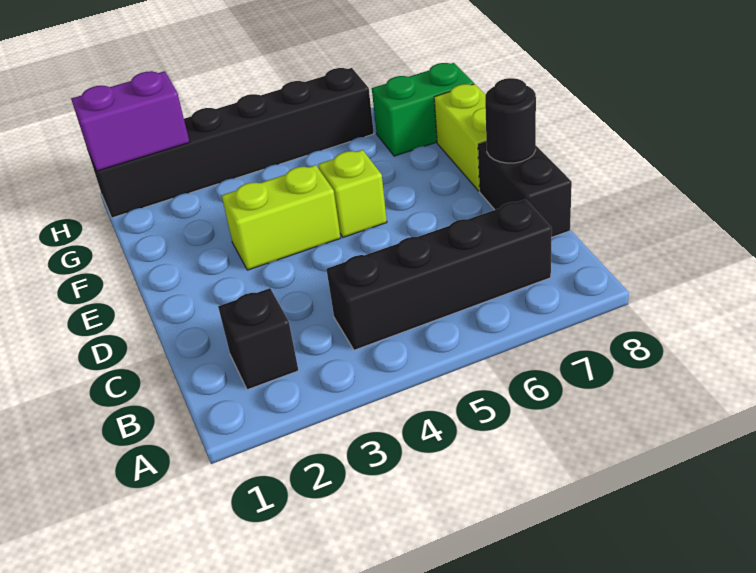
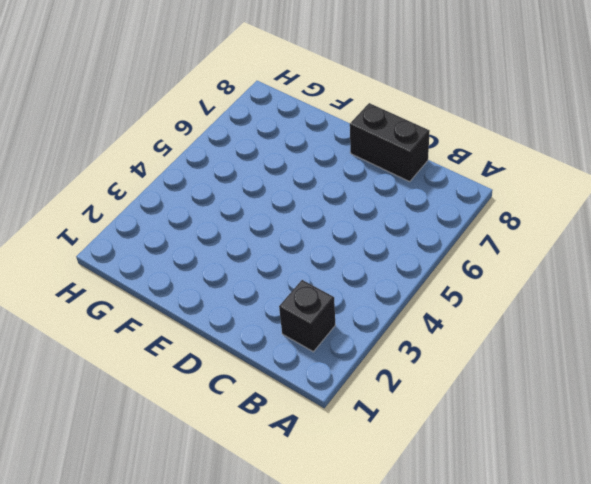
none -> black brick B4:B7 level 1
none -> lime brick E3:E4 level 1

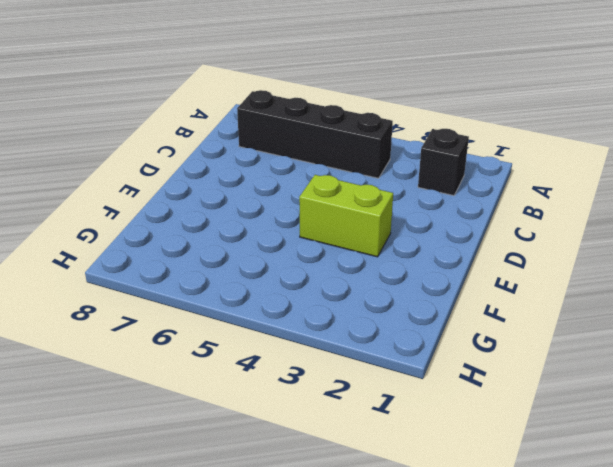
none -> black brick C8:D8 level 1
none -> lime brick E5 level 1

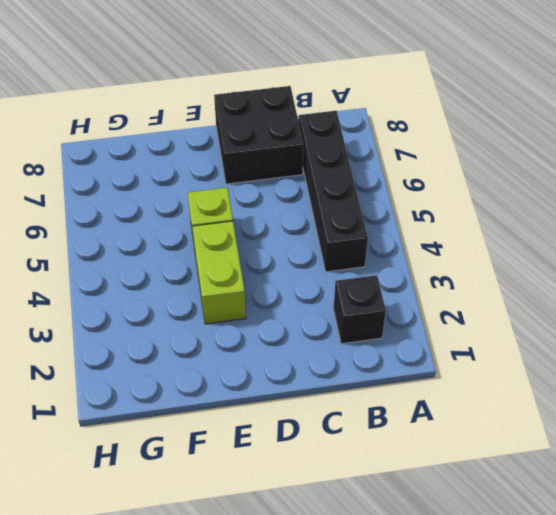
black brick C7:D8 level 1 -> black brick C8:D8 level 1
none -> lime brick E8:F8 level 1
none -> green brick G7:G8 level 1

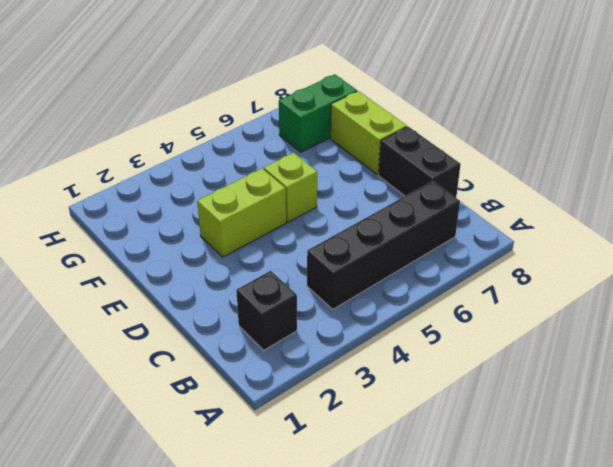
none -> black brick H1:H6 level 1
none -> black round brick D8 level 2

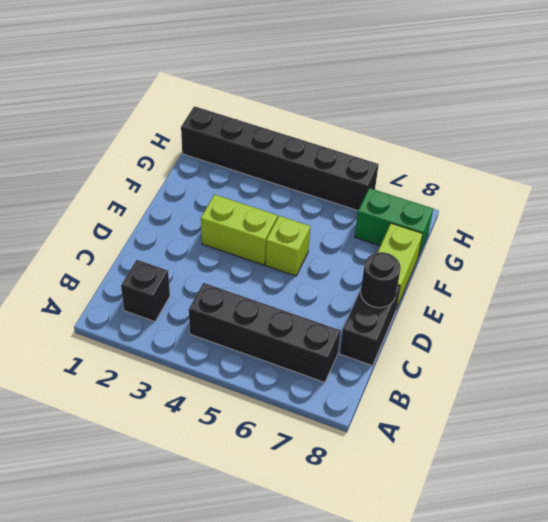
none -> purple brick H1:H2 level 2

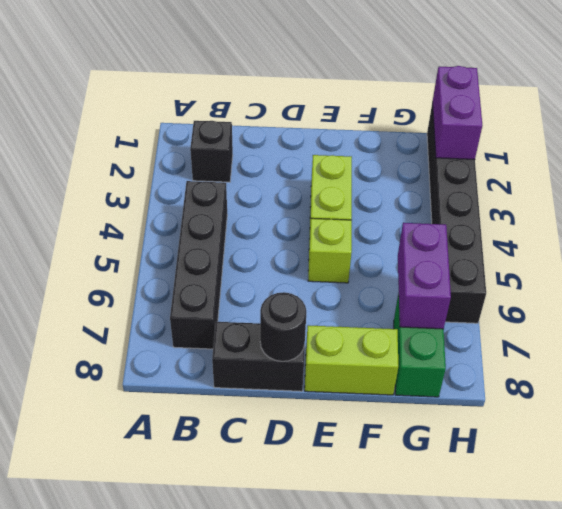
purple brick G6:G7 level 2 -> none

